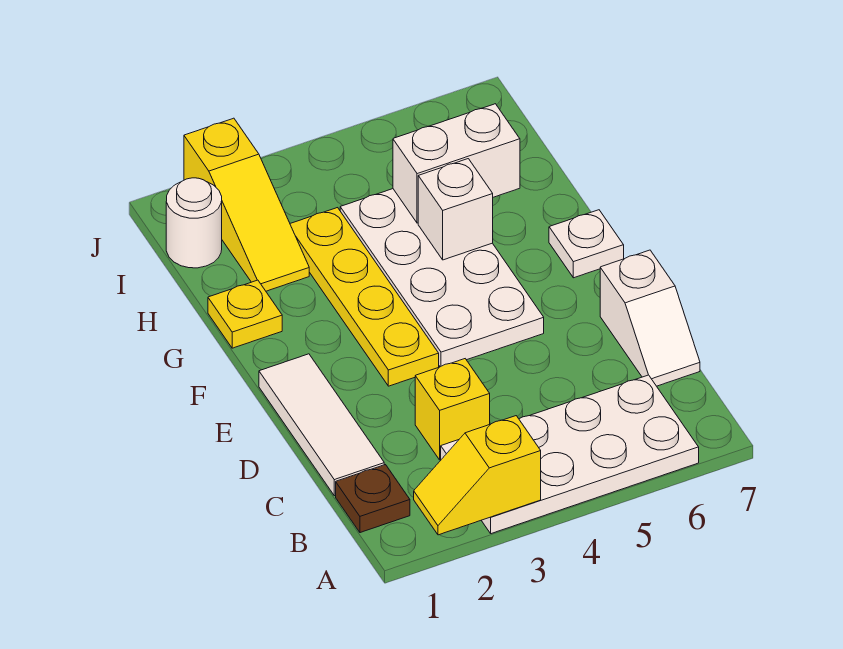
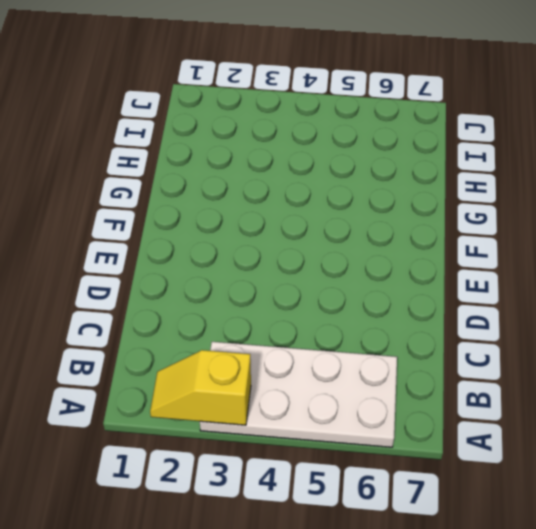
none -> brown plate B1 level 1
none -> white tile C1:E1 level 1
none -> yellow brick C3 level 1

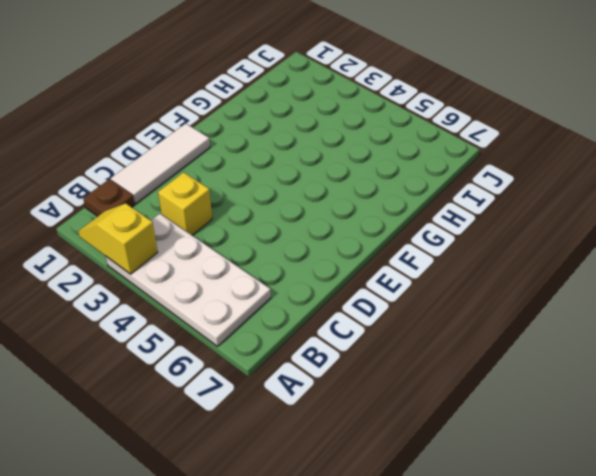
none -> white slope C7:D7 level 1 top D
none -> yellow plate E3:H3 level 1
none -> white plate E4:H5 level 1

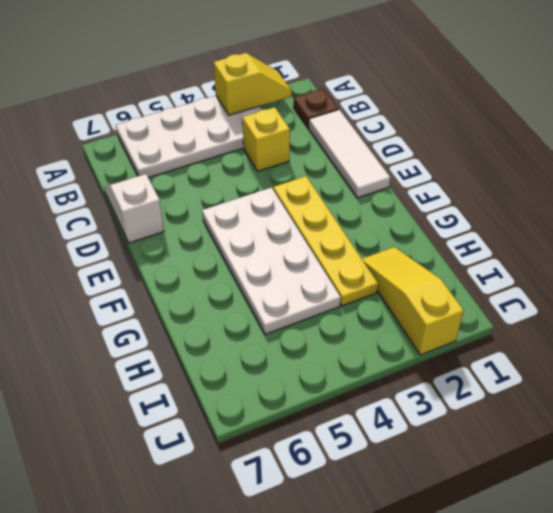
none -> white plate F7 level 1
none -> yellow plate G1 level 1
none -> white round brick I1 level 1

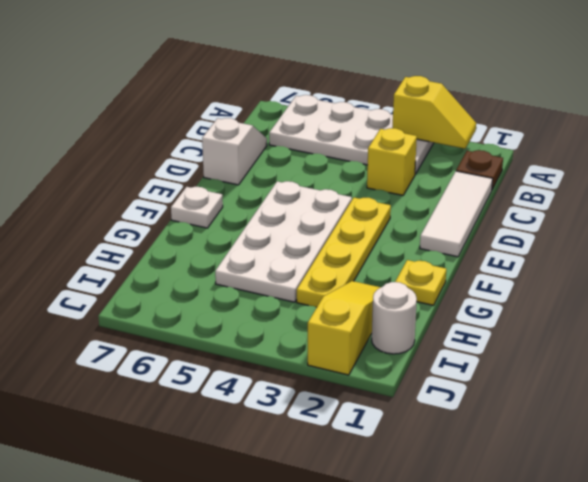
none -> white brick G5 level 2
none -> white brick H5:H6 level 2

